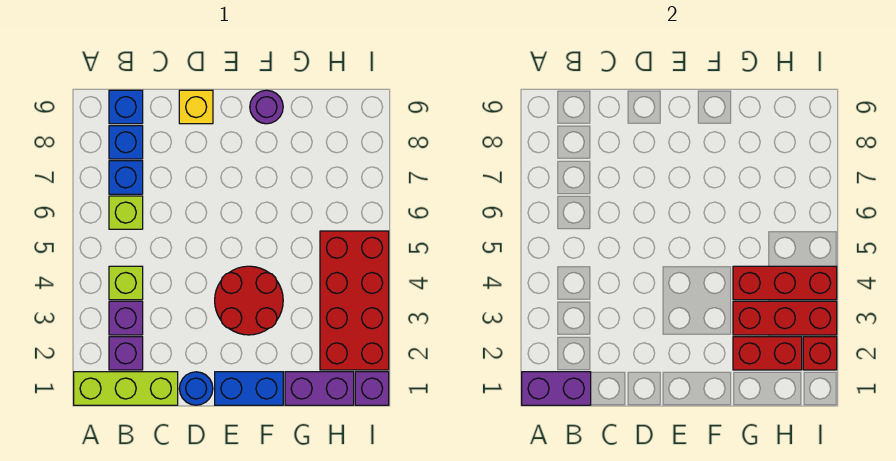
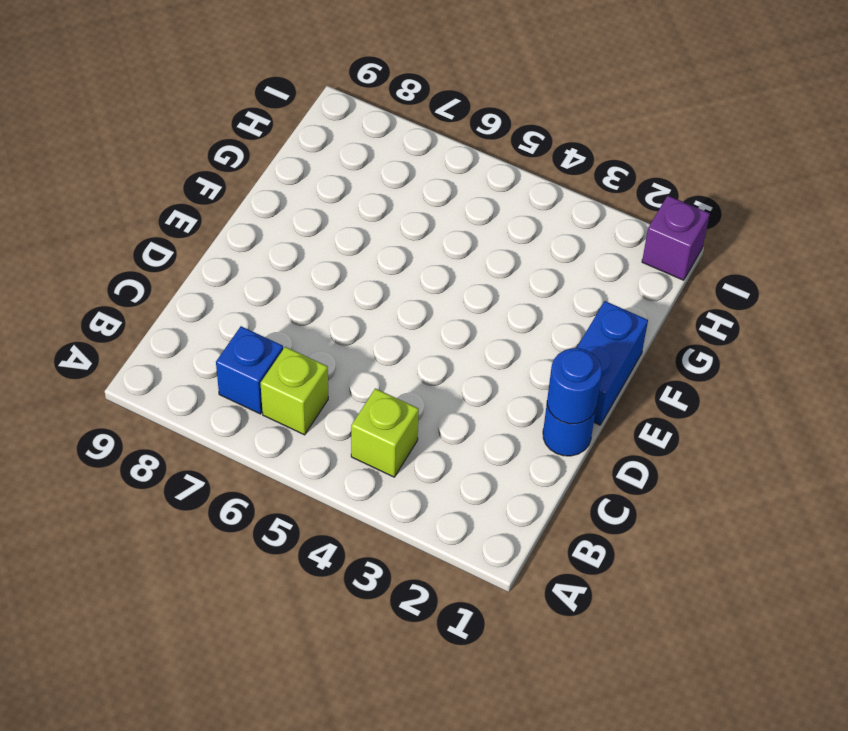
blue round brick D1 level 2 -> none
none -> lime brick A1:C1 level 1
none -> purple brick B2 level 1
none -> purple brick B3 level 1

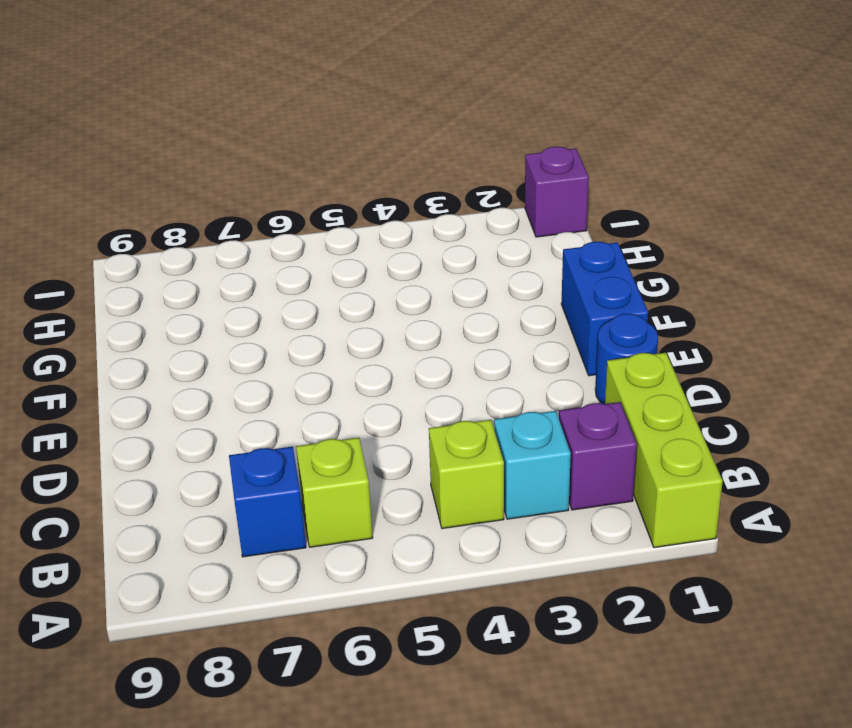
cyan brick B3 level 1 -> purple brick B3 level 1
none -> blue brick B8 level 1
none -> blue brick B9 level 1
none -> yellow brick D9 level 1

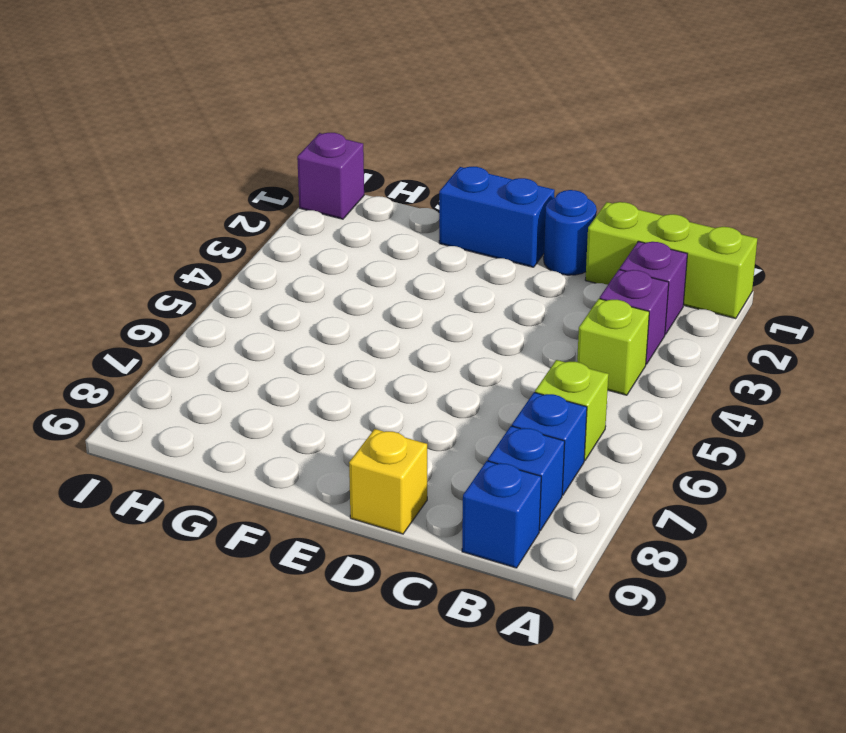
none -> red round brick E3:F4 level 1
none -> purple round brick F9 level 1
none -> purple brick G1:H1 level 1

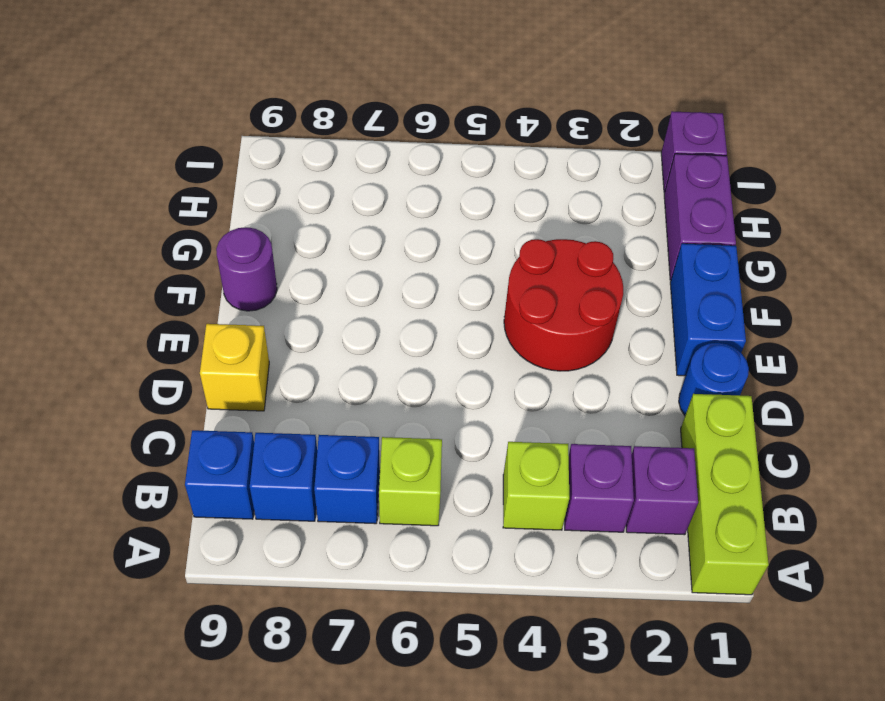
none -> red brick H2:I5 level 1
none -> purple brick A1:B1 level 2
none -> red brick G2:H2 level 2

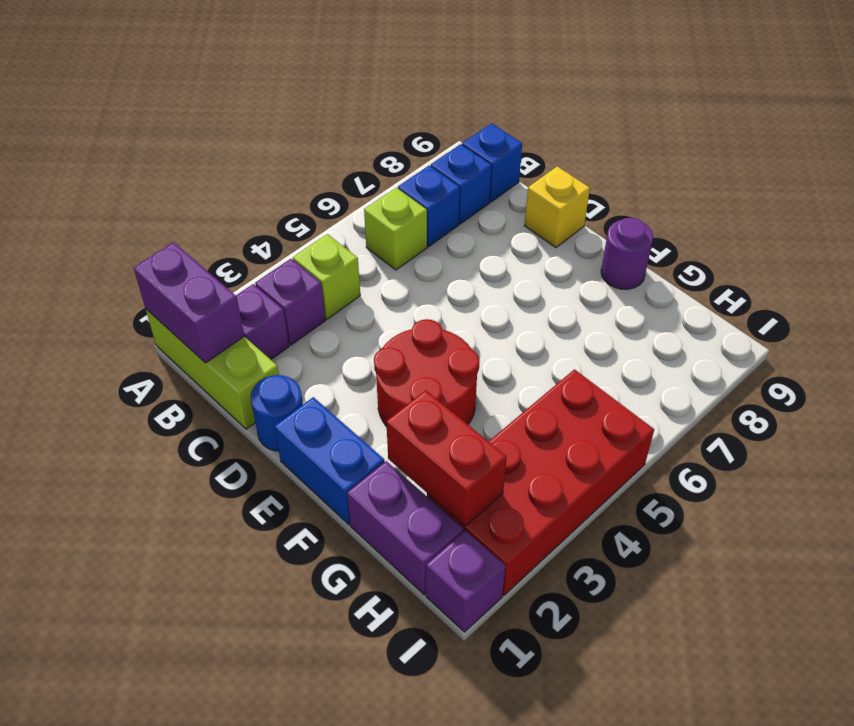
none -> red brick G3:I3 level 2
none -> red brick G4:I4 level 2
none -> red brick I2 level 2

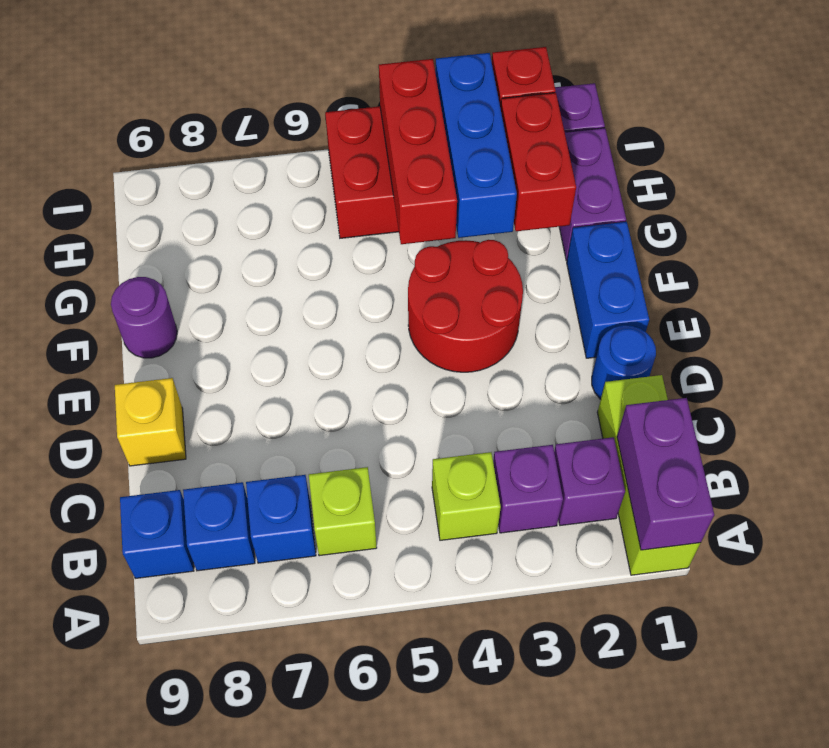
blue brick G3:I3 level 2 -> red brick G3:I3 level 2

